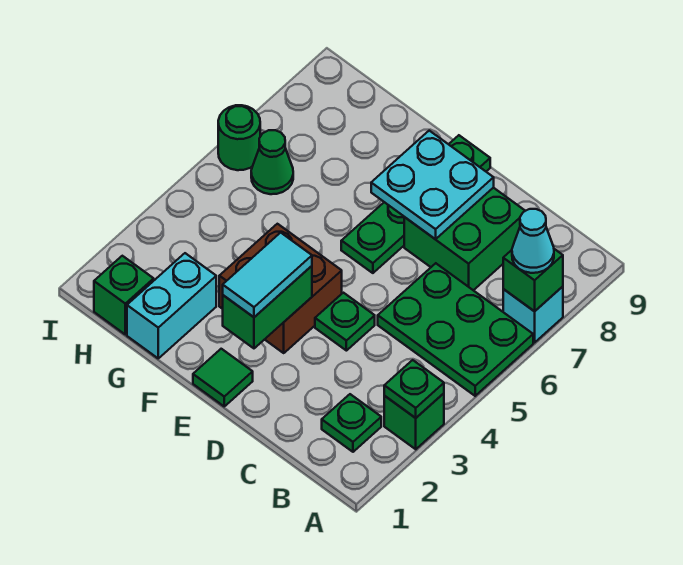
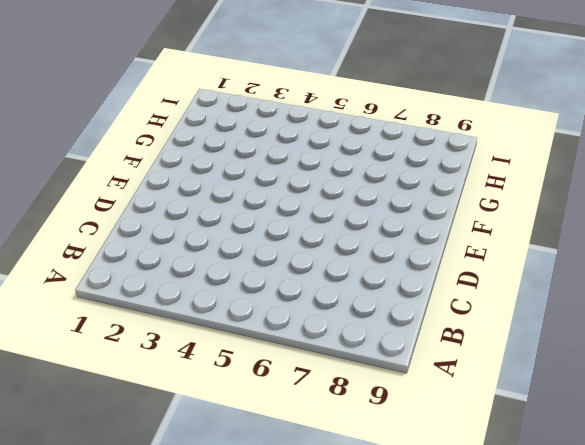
none -> green brick A3 level 1
none -> green plate A5:C6 level 1
none -> cyan brick A7 level 1

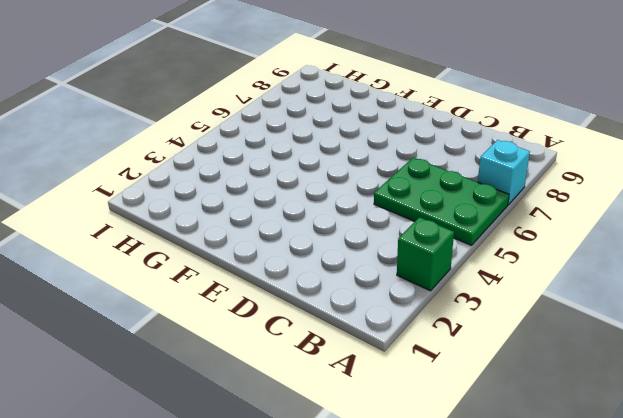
none -> green plate B2 level 1
none -> green brick C7:D8 level 1
none -> green plate D4 level 1

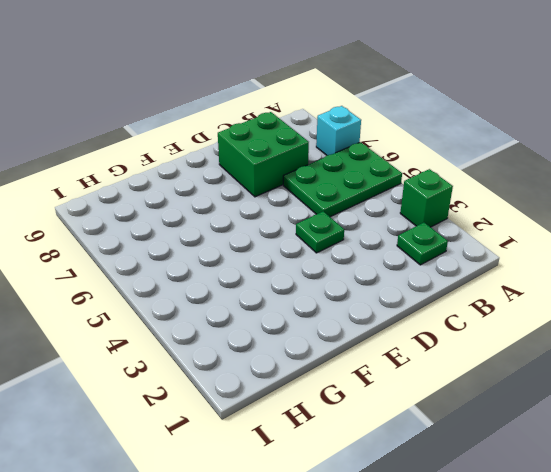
none -> green tile E1 level 1
none -> brown brick E3:F4 level 1
none -> green plate E6:E9 level 1

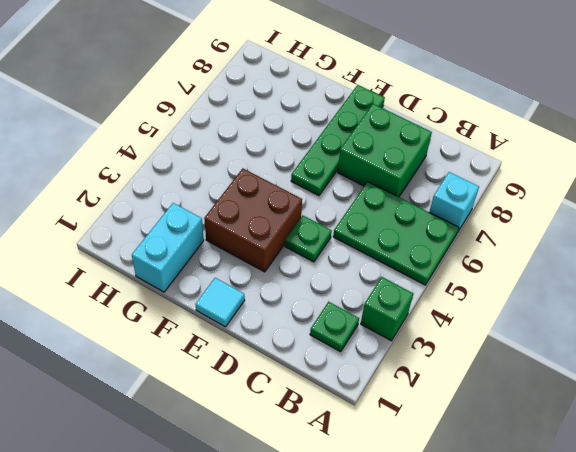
cyan tile E1 level 1 -> green tile E1 level 1
none -> green brick H1 level 1
none -> green cone H6 level 1
none -> green round brick I6 level 1

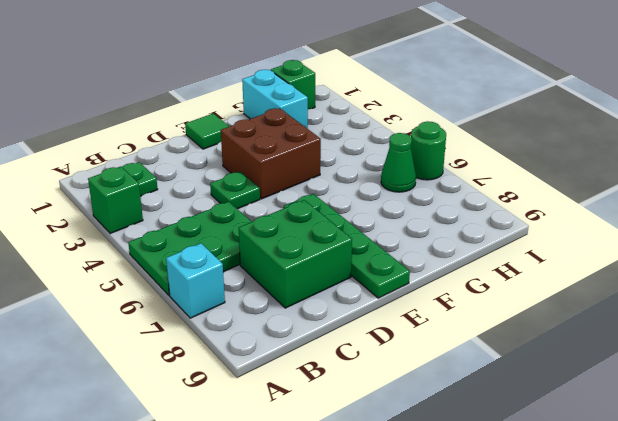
none -> green plate A3 level 2
none -> green brick A7 level 2
none -> cyan plate D7:E8 level 2

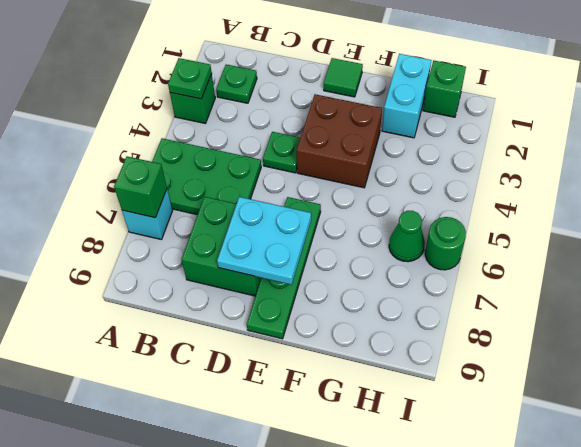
none -> green brick E2:E3 level 2
none -> cyan cone A7 level 3
none -> cyan tile E2:E3 level 3

